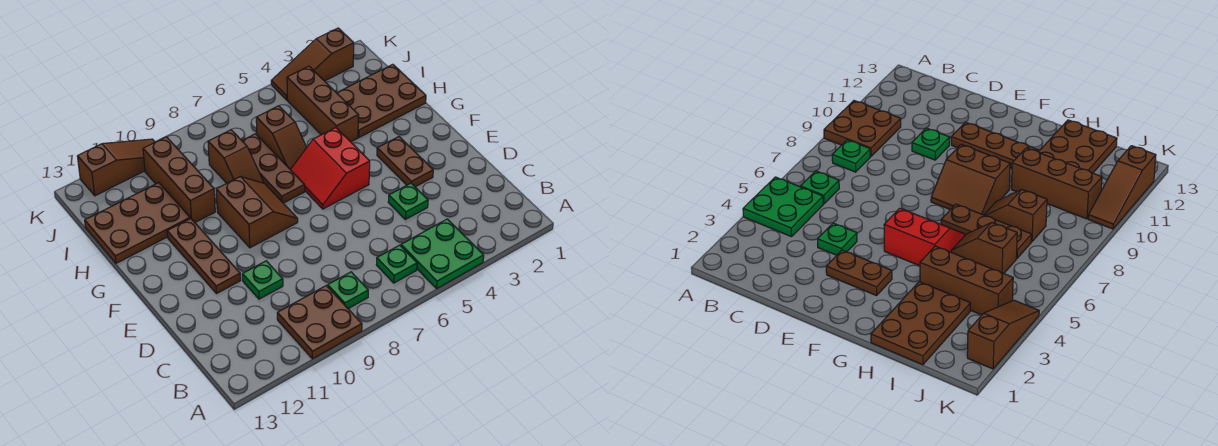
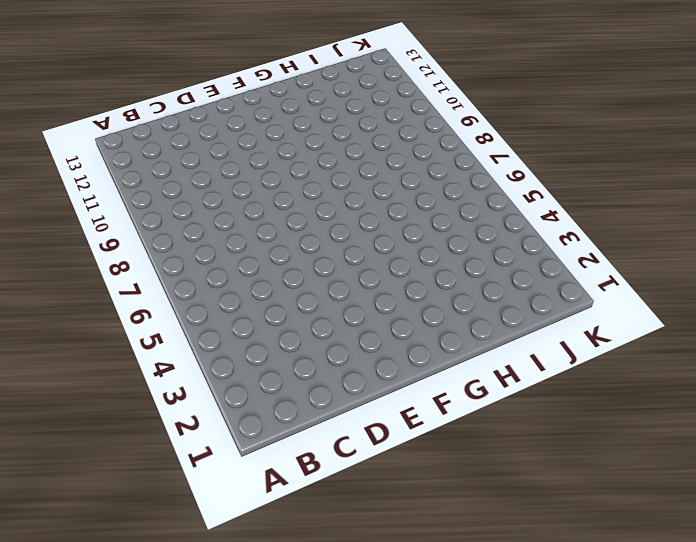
none -> green plate A4:B5 level 1
none -> brown plate A9:B10 level 1
none -> green plate B6 level 1

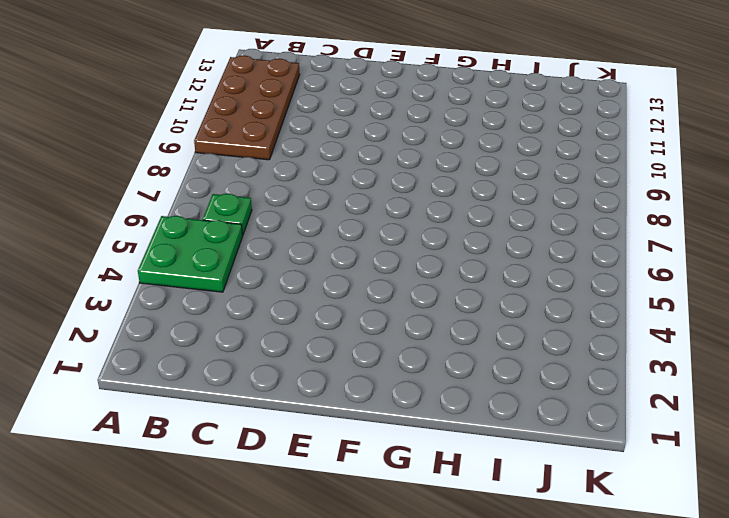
brown plate A9:B12 level 1 -> brown plate A9:B10 level 1
none -> green plate B8 level 1
none -> green plate D4 level 1
none -> green plate D10 level 1

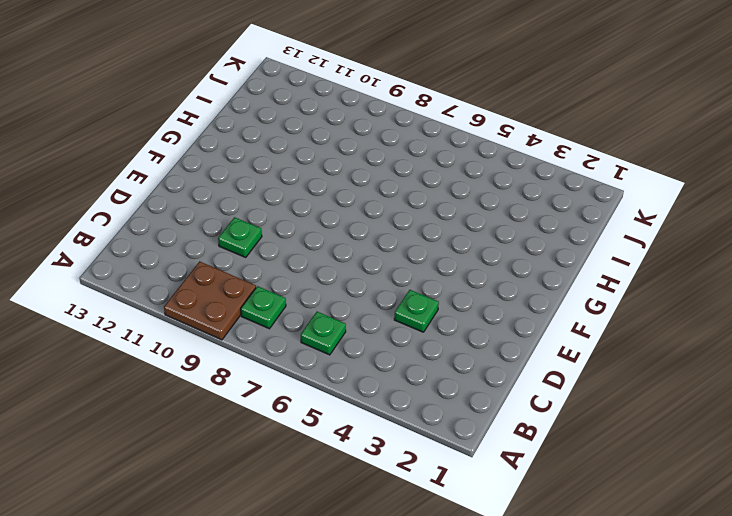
none -> green plate A4:B5 level 1
none -> brown plate E3:F3 level 1
none -> brown plate E11:G11 level 1

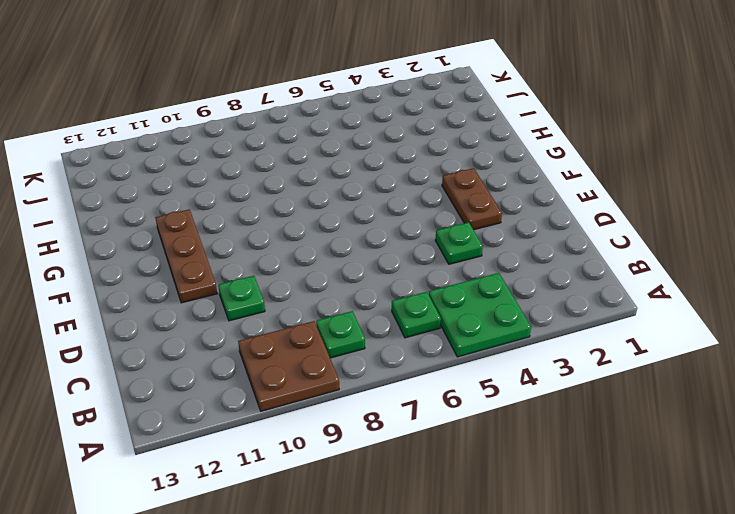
none -> red slope F5:G6 level 1 top 5
none -> brown slope F8:G9 level 1 top 9
none -> brown plate G7:I7 level 1

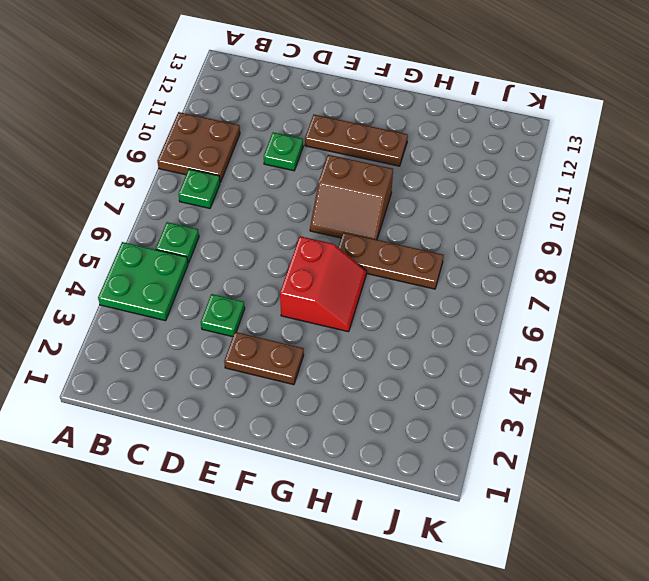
red slope F5:G6 level 1 top F -> red slope F5:G6 level 1 top 5
none -> brown plate H1:I3 level 1
none -> brown brick H4:J4 level 1
none -> brown slope H6:I6 level 1 top I

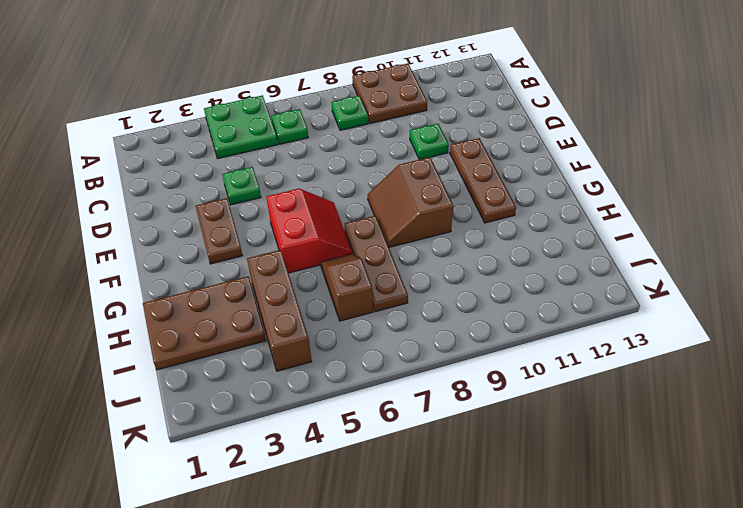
none -> brown slope H8:I8 level 1 top I
none -> brown brick H10:J10 level 1
none -> brown plate H11:I13 level 1

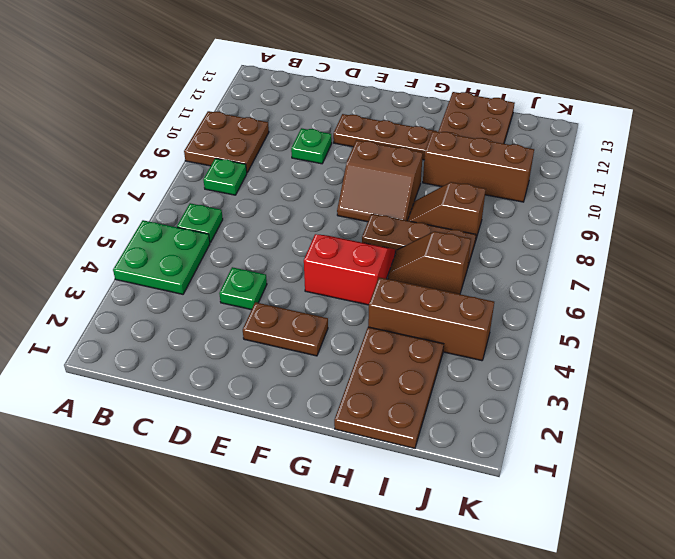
none -> brown slope K2:K4 level 1 top 2
none -> brown slope K10:K12 level 1 top 12

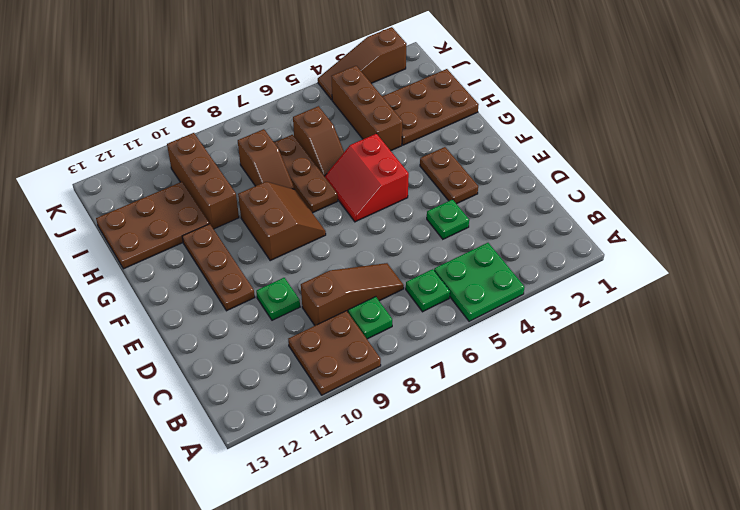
brown slope C7:C9 level 1 top 9 -> brown slope K10:K12 level 1 top 12

